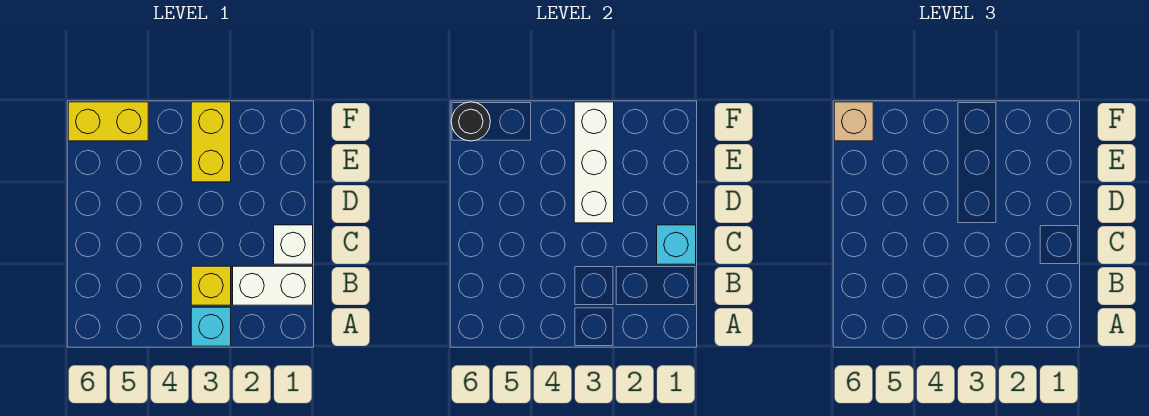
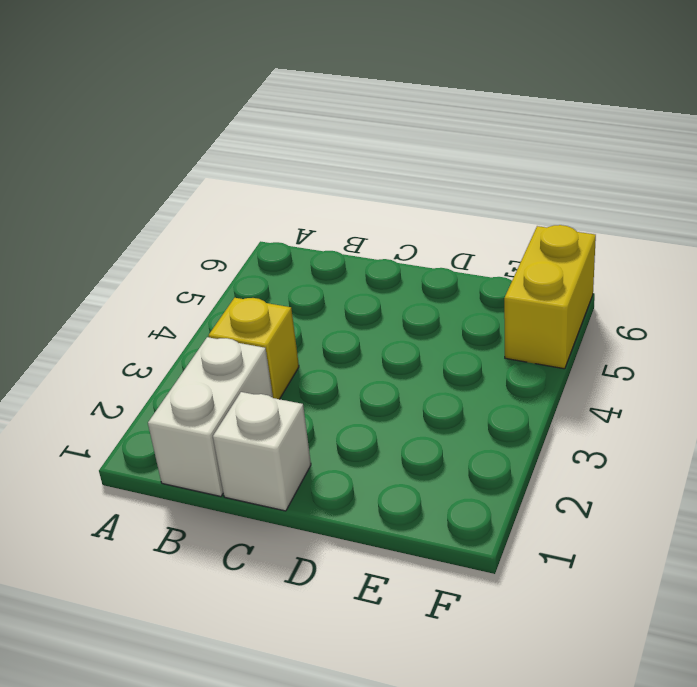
none -> cyan brick A3 level 1
none -> yellow brick E3:F3 level 1

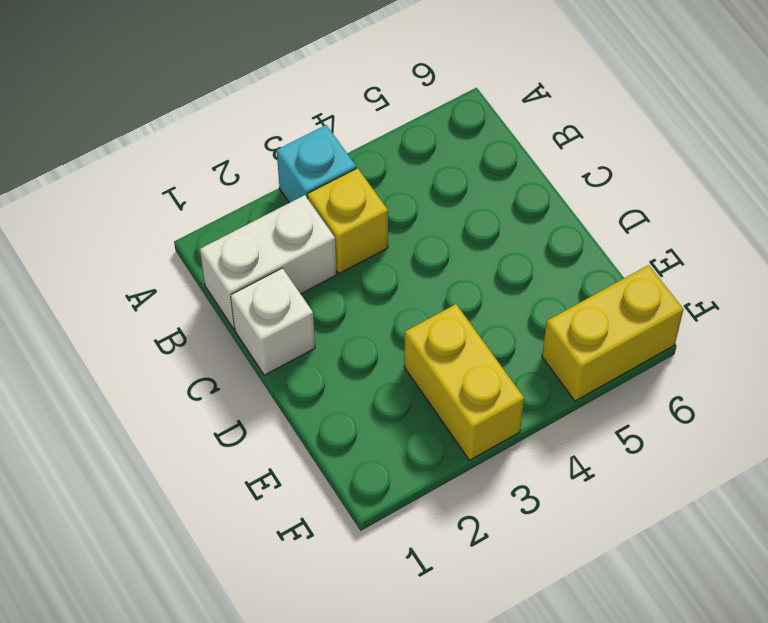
none -> cyan brick C1 level 2
none -> white brick D3:F3 level 2

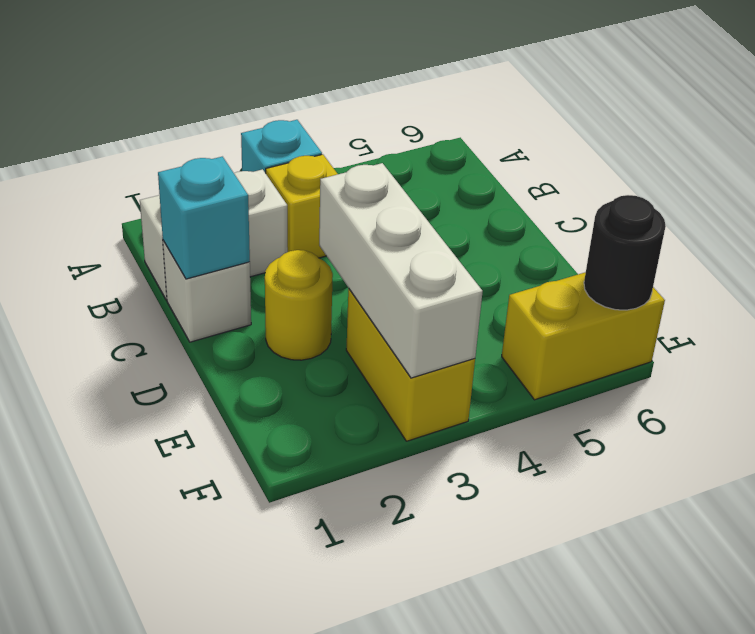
yellow round brick D2 level 1 -> none
none -> tan brick F6 level 3

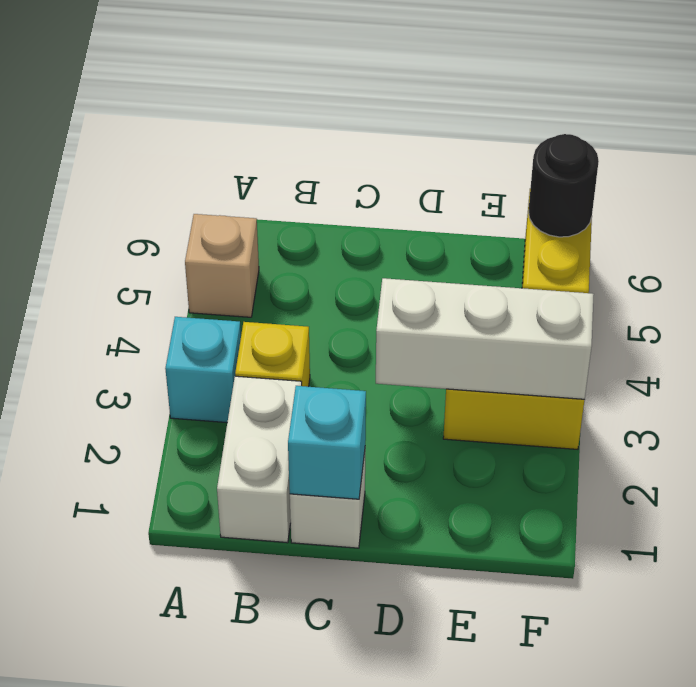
tan brick A5 level 1 -> tan brick F6 level 3

